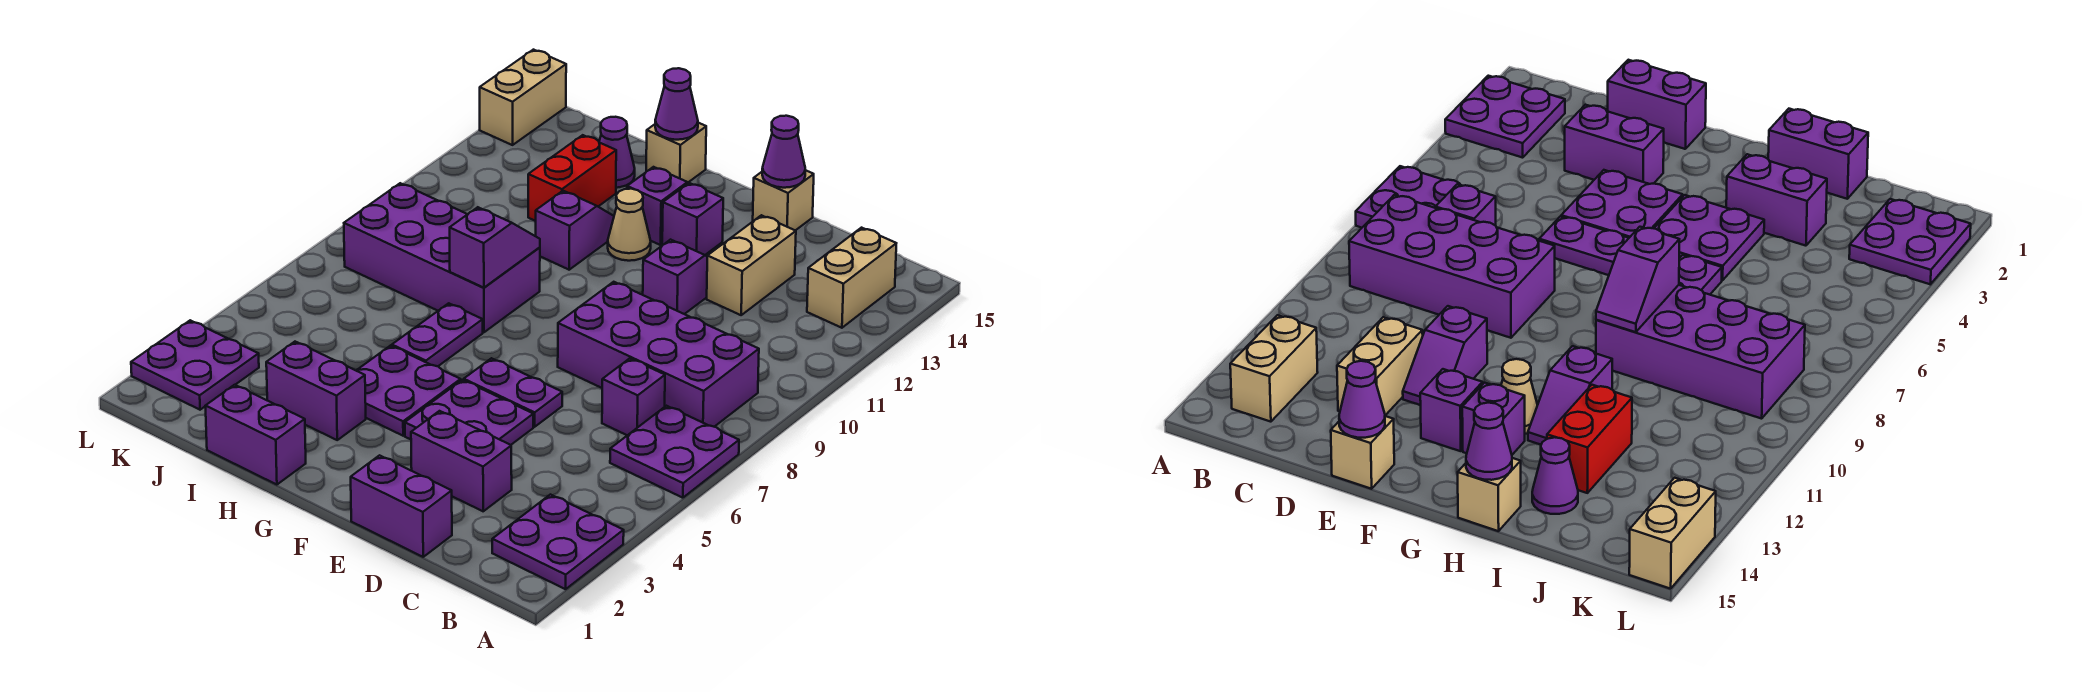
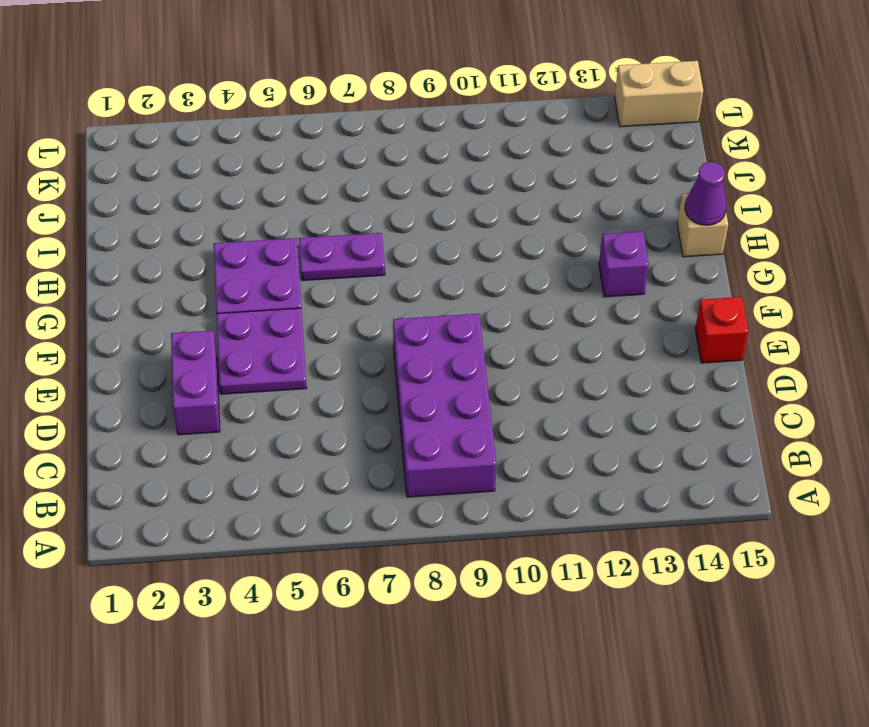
red brick E15 level 1 -> tan brick E15 level 1
none -> purple plate A2:B3 level 1
none -> purple plate A6:B7 level 1
none -> tan brick B13:B14 level 1

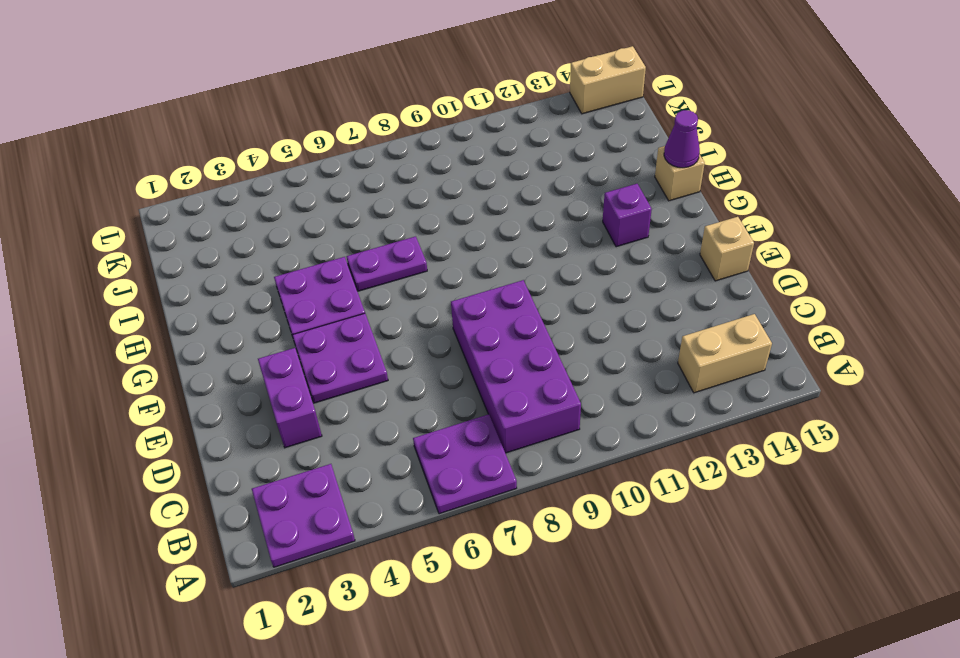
none -> purple brick C7 level 1
none -> purple brick D1:E1 level 1
none -> tan brick D12:D13 level 1

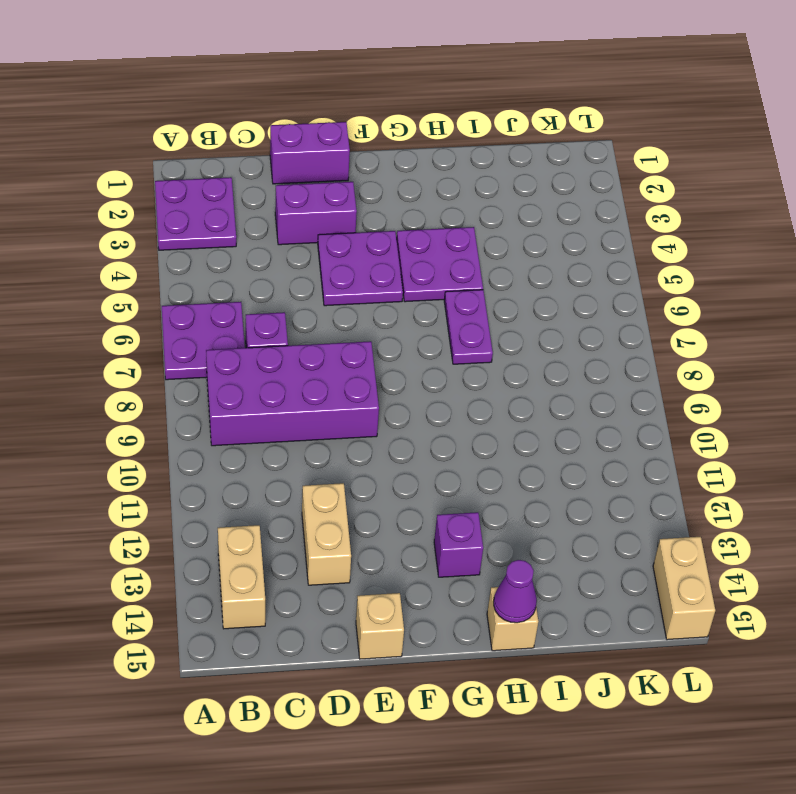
none -> purple plate E6:F6 level 1
none -> purple slope E11:E12 level 1 top 11
none -> purple brick F13 level 1

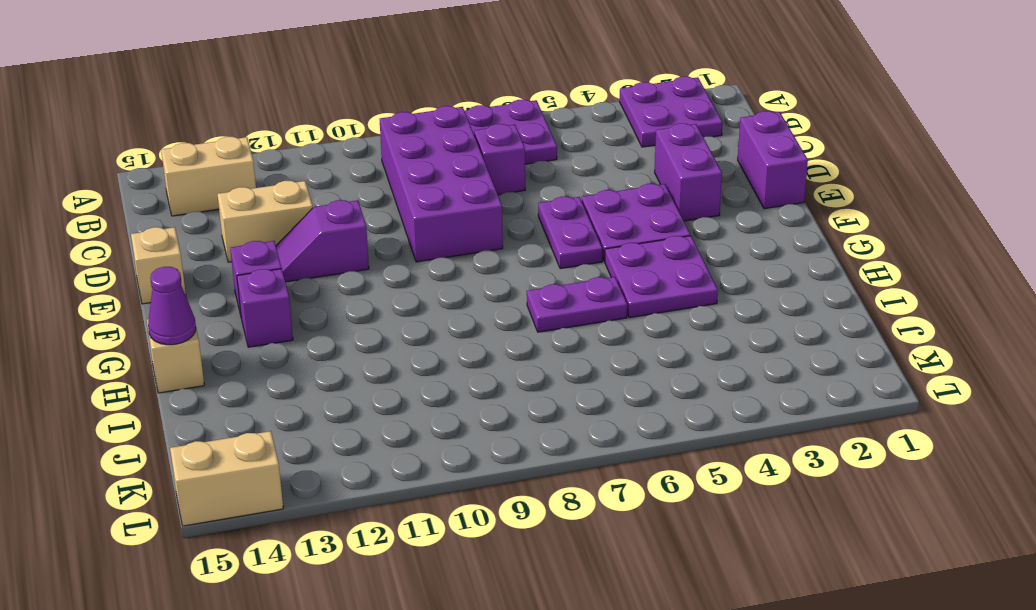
none -> tan cone G12 level 1
none -> purple brick H1:I1 level 1
none -> purple brick H3:I3 level 1

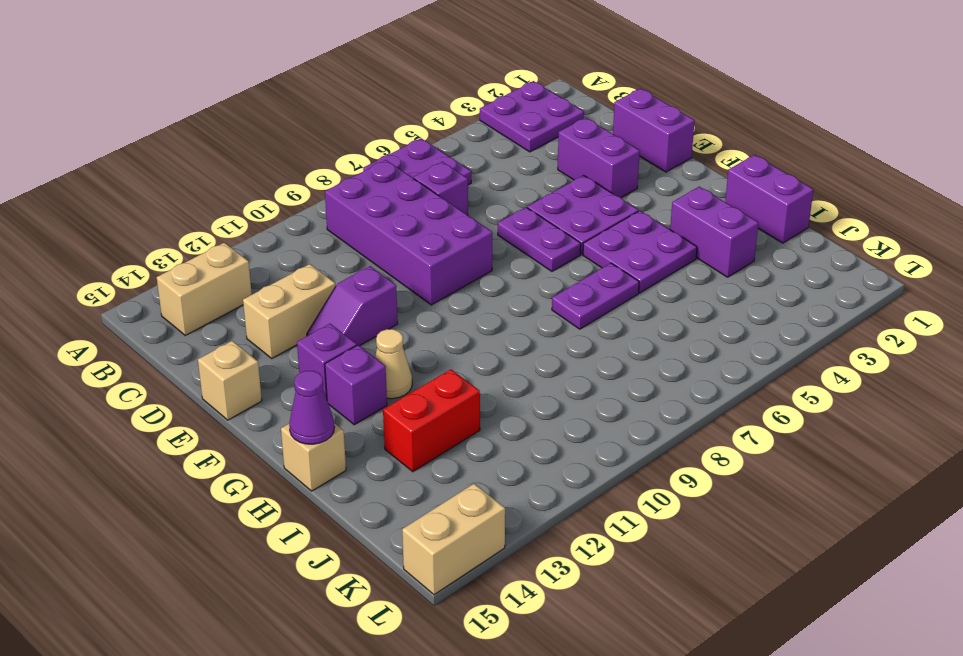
none -> purple brick H8:K9 level 1
none -> purple slope H11:H12 level 1 top 11
none -> purple cone I14 level 1

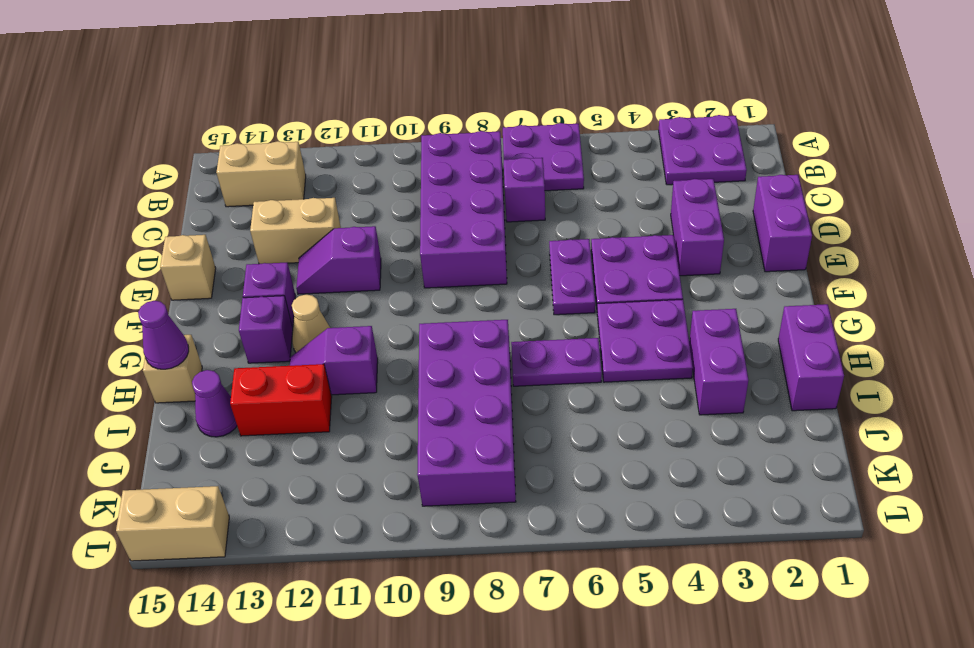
none -> purple plate K2:L3 level 1
none -> purple cone E15 level 2
none -> purple slope H8:H9 level 2 top 8

